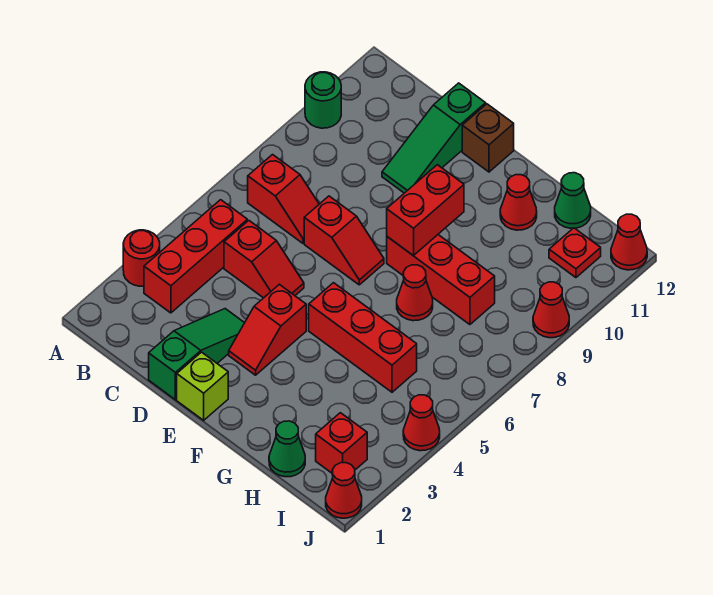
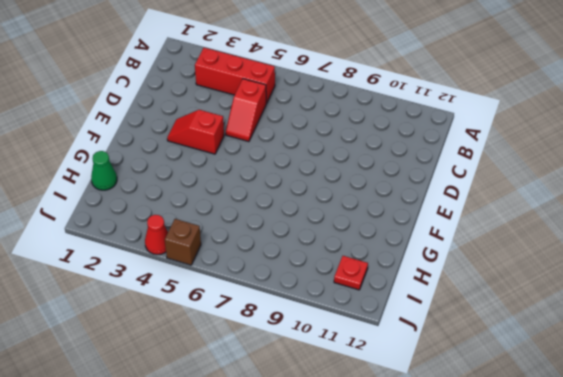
brown brick J5 level 1 -> brown brick E12 level 1
none -> red round brick A3 level 1
none -> green round brick A10 level 1
none -> red slope B7:C7 level 1 top B

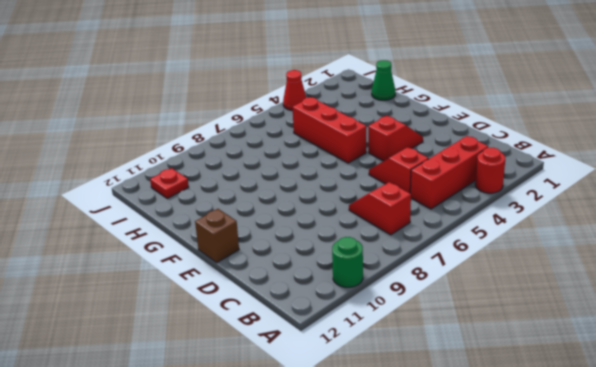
none -> green slope D1:D3 level 1 top 1
none -> red slope D7:E7 level 1 top D
none -> green slope D10:D12 level 1 top 12

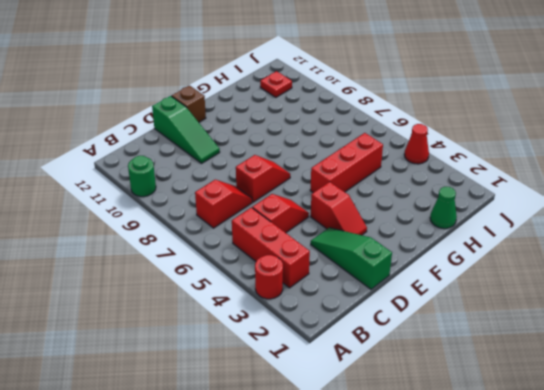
none -> lime brick E1 level 1
none -> red brick F8:H8 level 1
none -> red cone G7 level 1

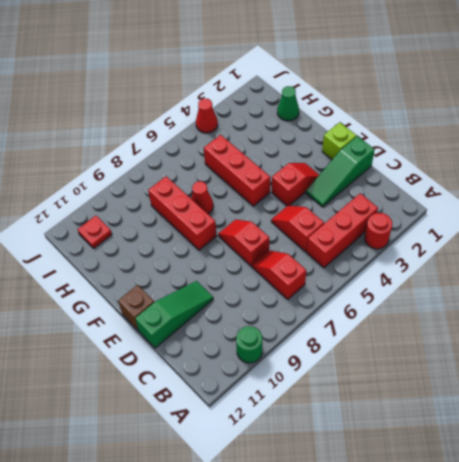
none -> red cone G11 level 1
none -> green cone H12 level 1
none -> red brick I2 level 1

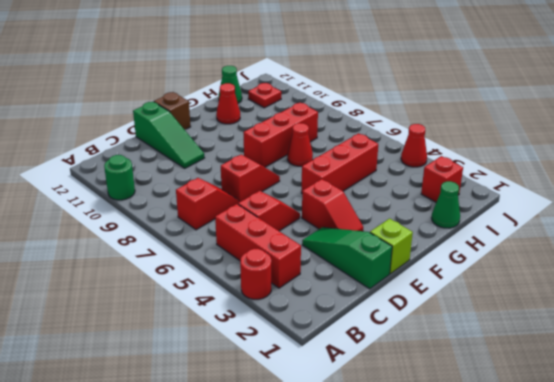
none -> red cone J1 level 1
none -> red cone J9 level 1
none -> red cone J12 level 1

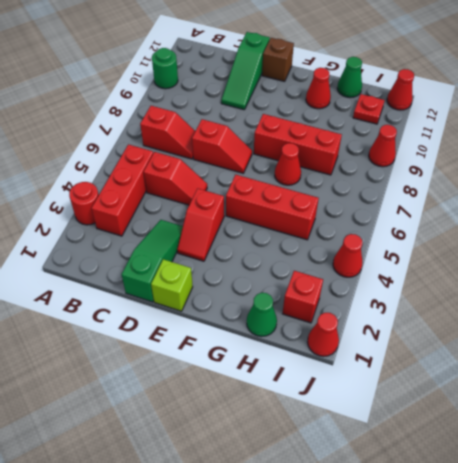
none -> red brick F8:F9 level 2

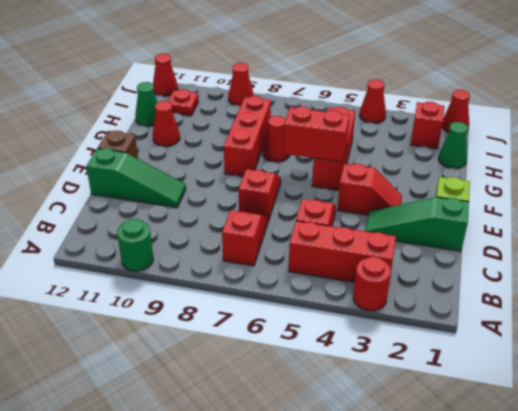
red brick F5:F6 level 2 -> red brick F8:F9 level 2

